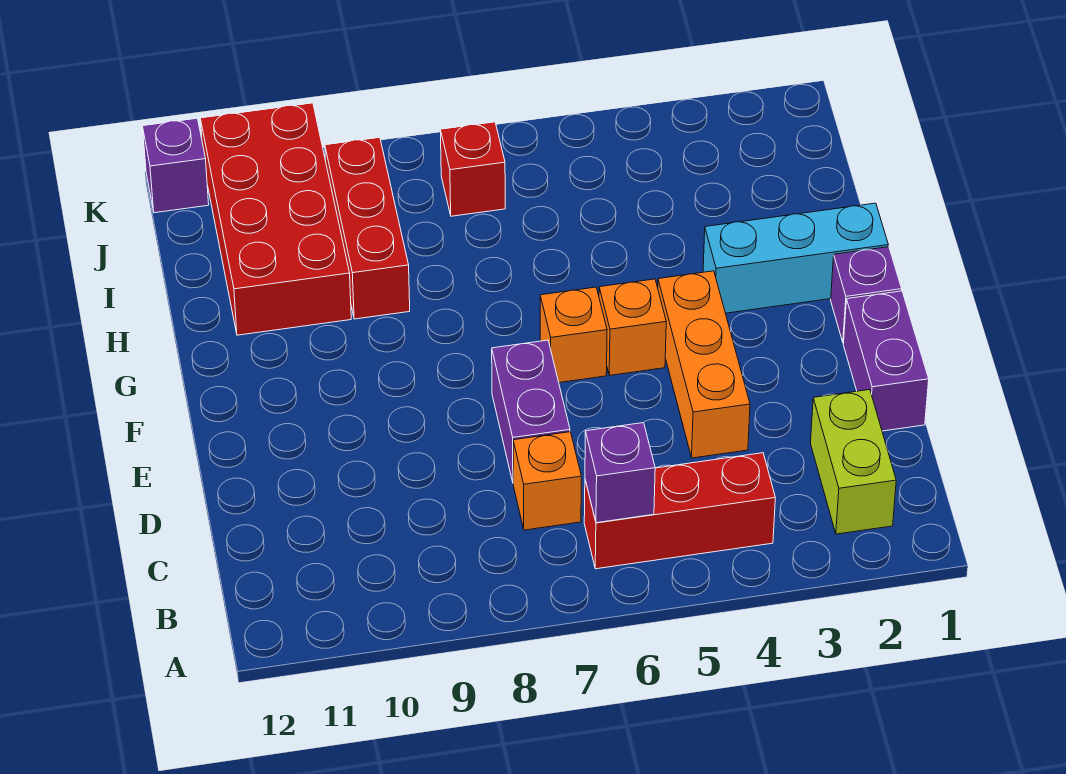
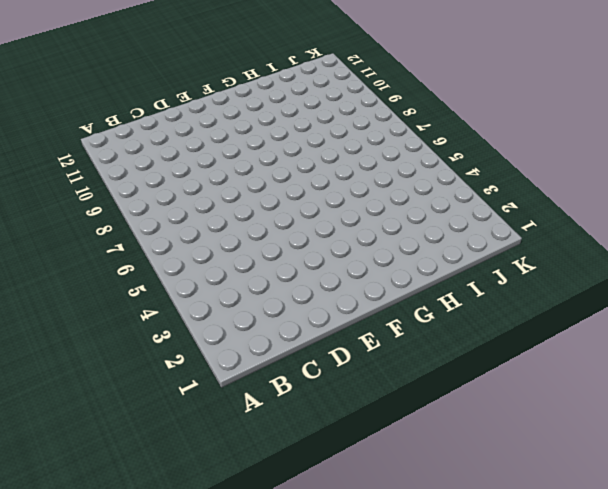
none -> lime brick B2:C2 level 1
none -> red brick B4:B6 level 1
none -> orange brick C7 level 1

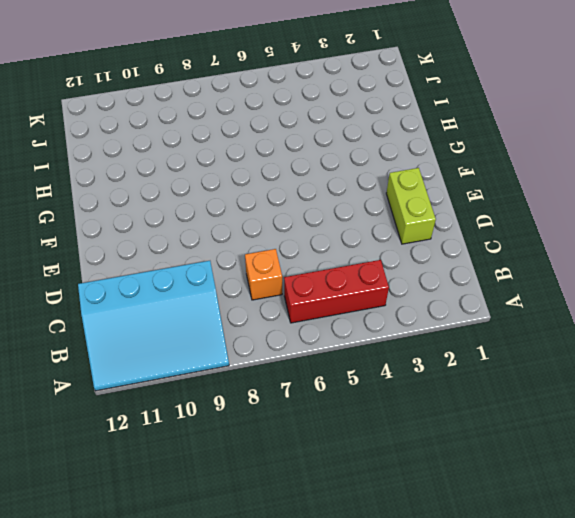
cyan slope A9:C12 level 1 top C -> none
lime brick D2:E2 level 1 -> lime brick B2:C2 level 1
none -> purple brick D1:E1 level 1
none -> orange brick D4:F4 level 1
none -> purple brick D7:E7 level 1

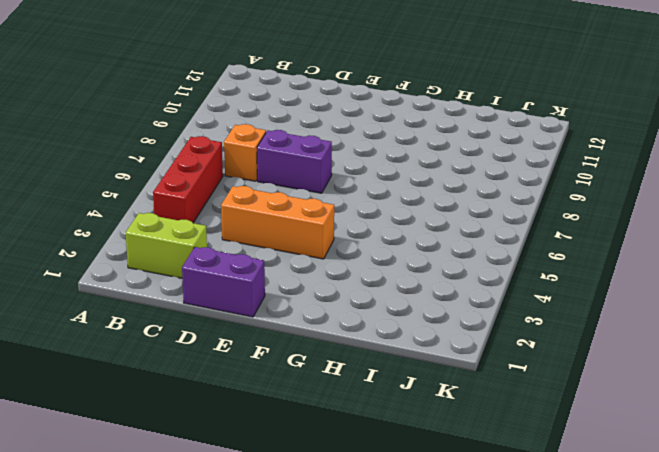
none -> purple brick F1 level 1
none -> orange brick F5 level 1
none -> orange brick F6 level 1

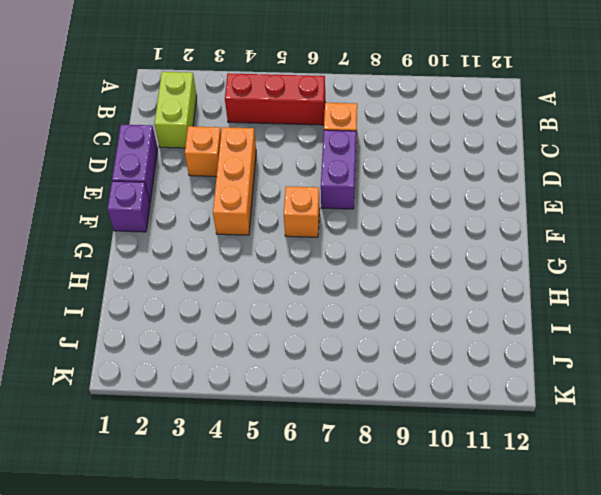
orange brick D3 level 1 -> orange brick F5 level 1
none -> cyan brick G1:G3 level 1
none -> red brick H9:J9 level 1
none -> red brick H10:K11 level 1

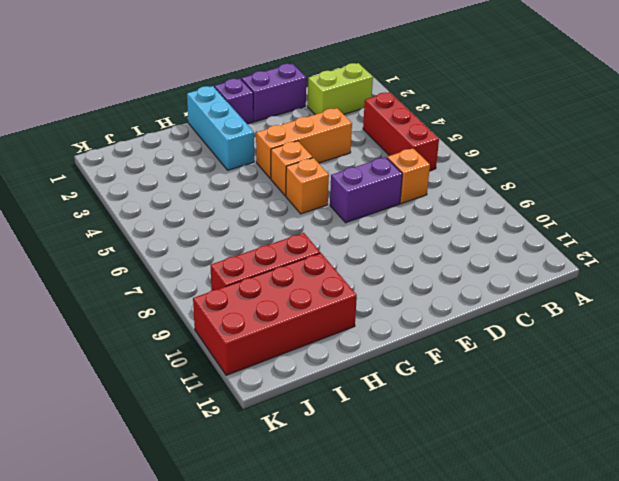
none -> red brick J7 level 1
none -> purple brick K12 level 1
none -> purple brick B6 level 2

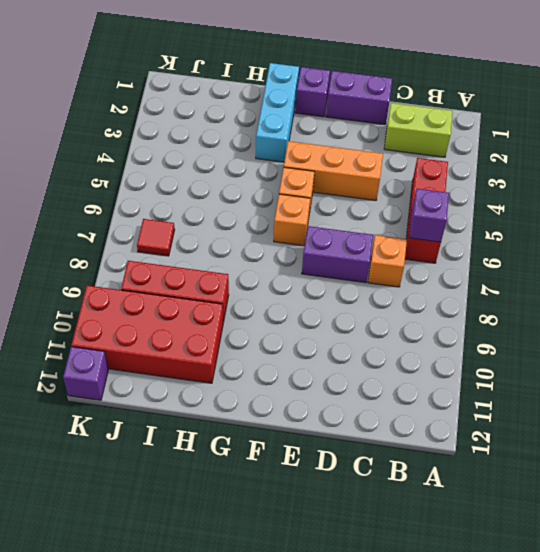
red tile J7 level 1 -> red brick J7 level 1

